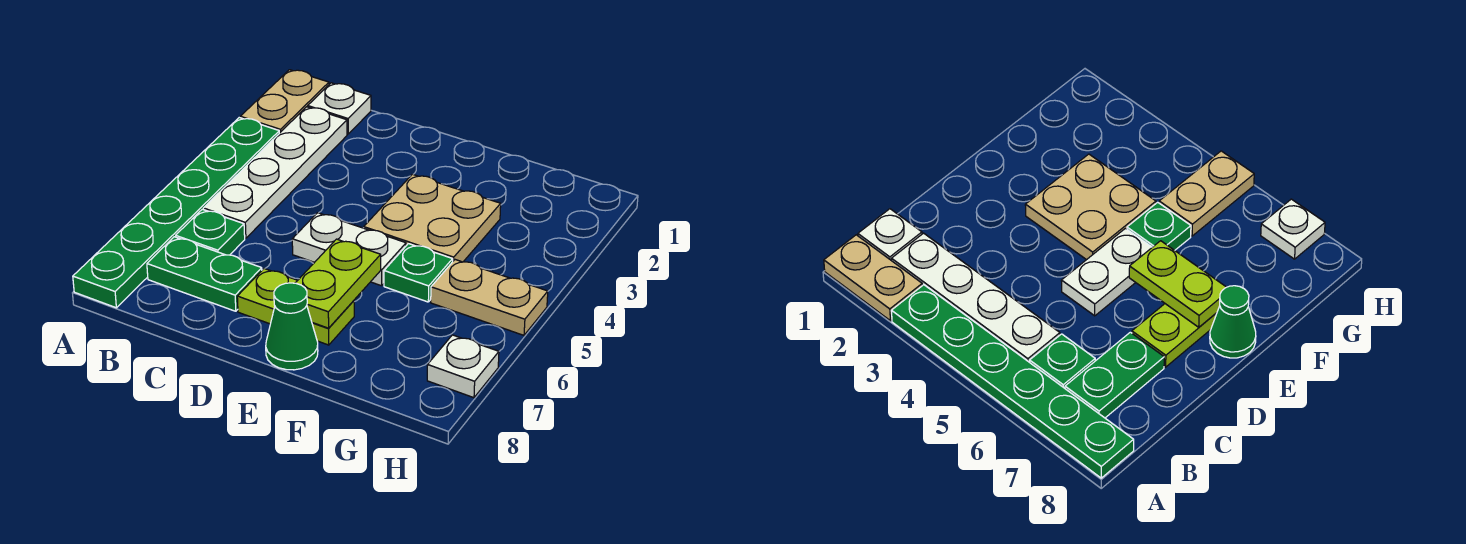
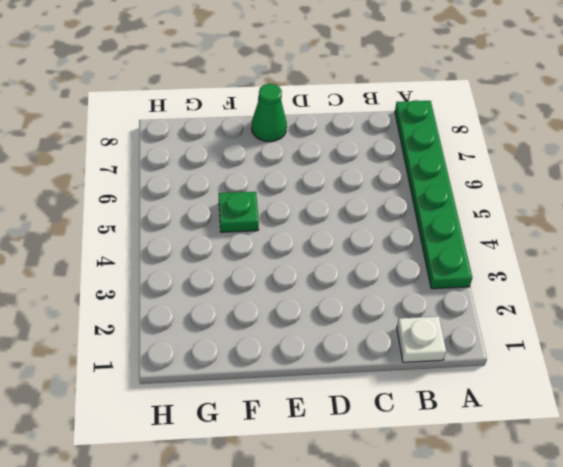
none -> tan plate A1:A2 level 1
none -> white plate B2:B5 level 1
none -> green plate B6 level 1

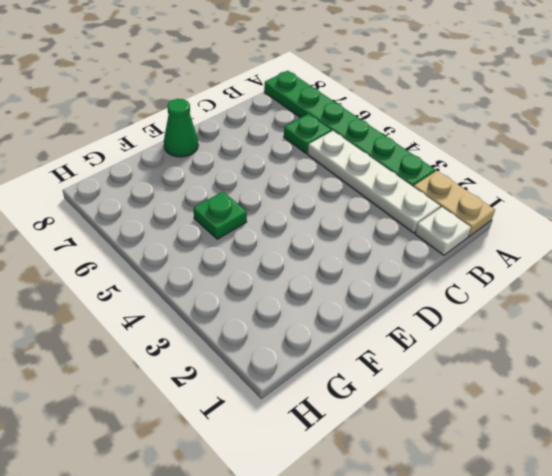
none -> green plate B7:C7 level 1
none -> white plate D5:E5 level 1
none -> lime plate D7:E7 level 1

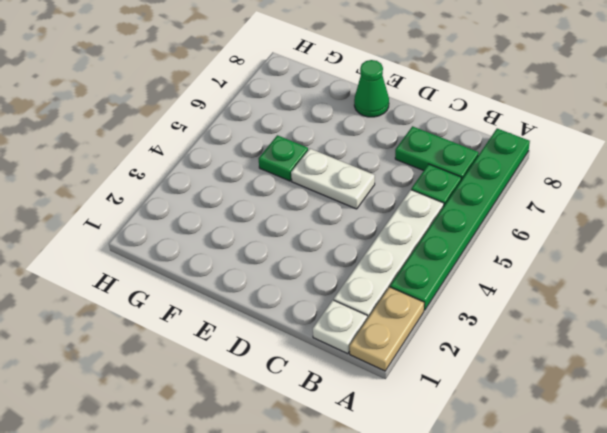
none -> lime plate D7:E7 level 1
none -> tan plate E3:F4 level 1
none -> tan plate G5:H5 level 1

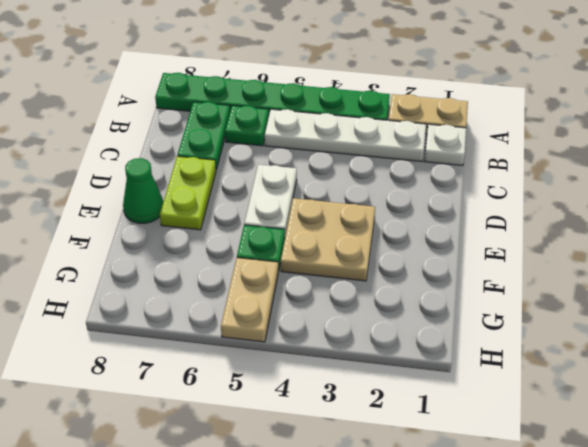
none -> white plate H7 level 1
none -> lime plate E6:E7 level 2

